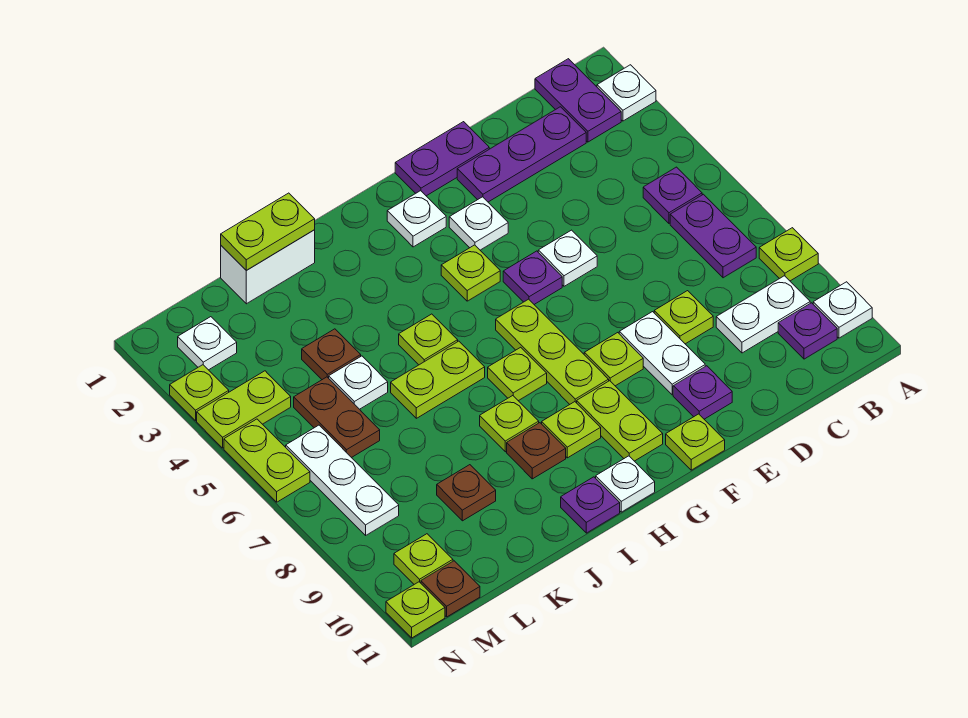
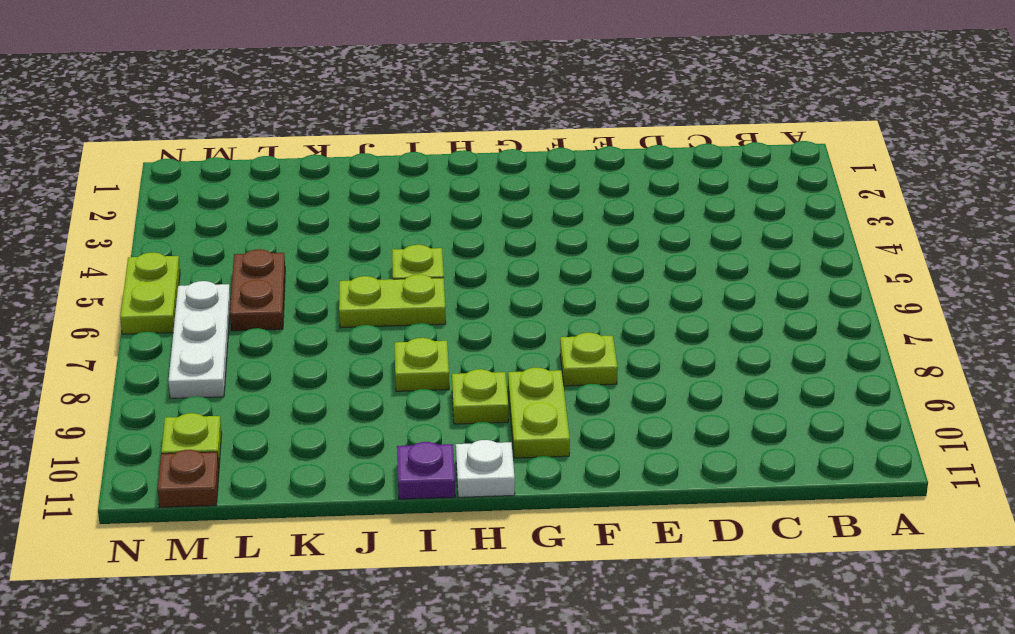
none -> white plate A2 level 1
none -> lime plate A8 level 1
none -> white plate A10 level 1
none -> purple plate B1:B2 level 1

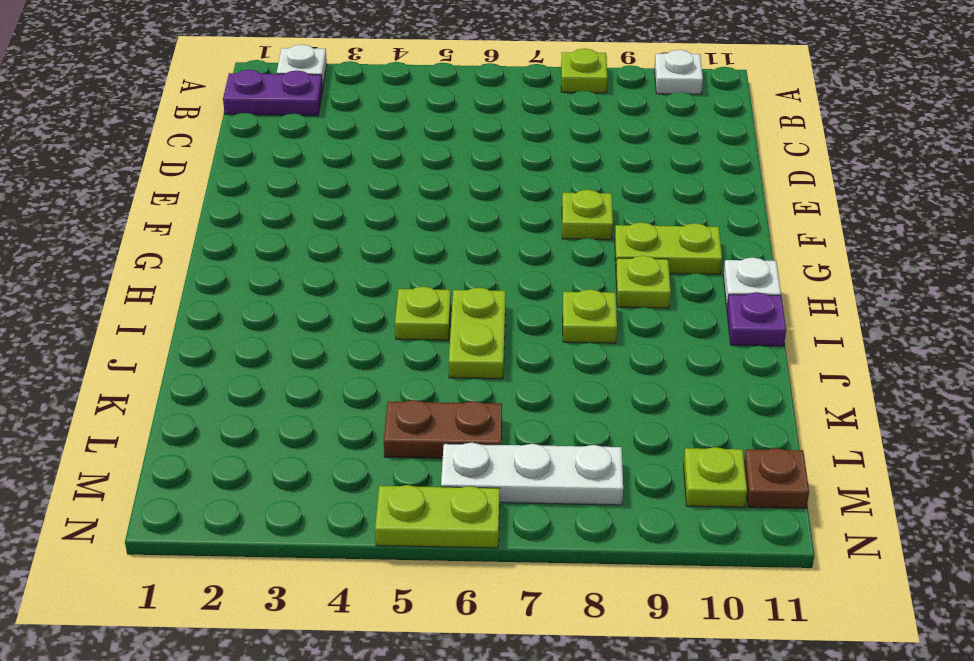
none -> purple plate B5 level 1
none -> purple plate B6:B7 level 1
none -> white plate B9:C9 level 1
none -> purple plate B10 level 1

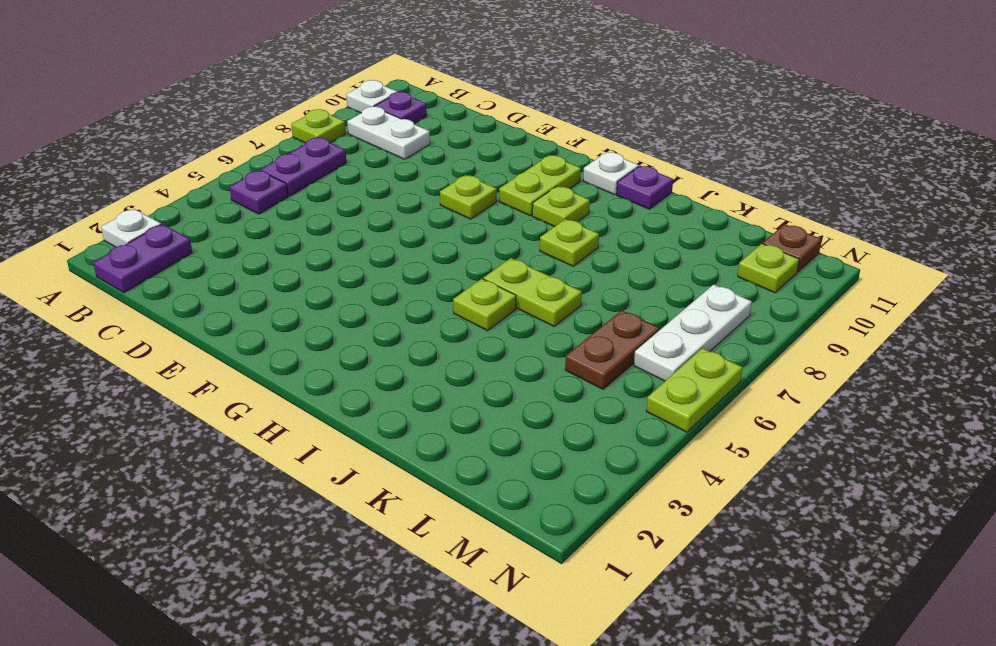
none -> purple plate C2:E2 level 1
none -> lime plate D8 level 1
none -> purple plate E1:F1 level 1
none -> white plate E5 level 1

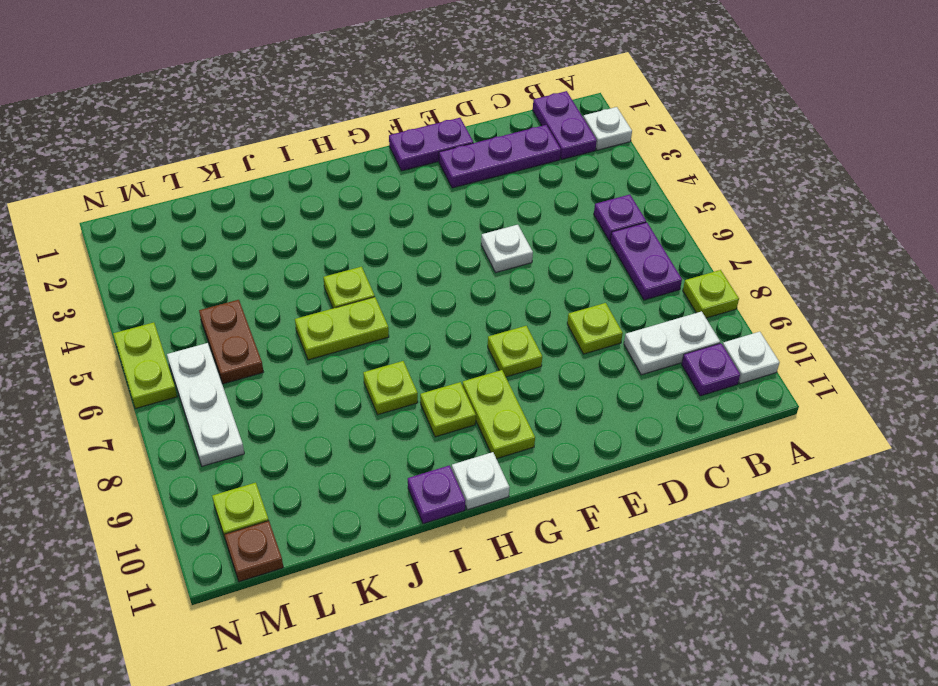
none -> white plate E8:E9 level 1
none -> purple plate E10 level 1
none -> white plate F3 level 1
none -> purple plate F5 level 1

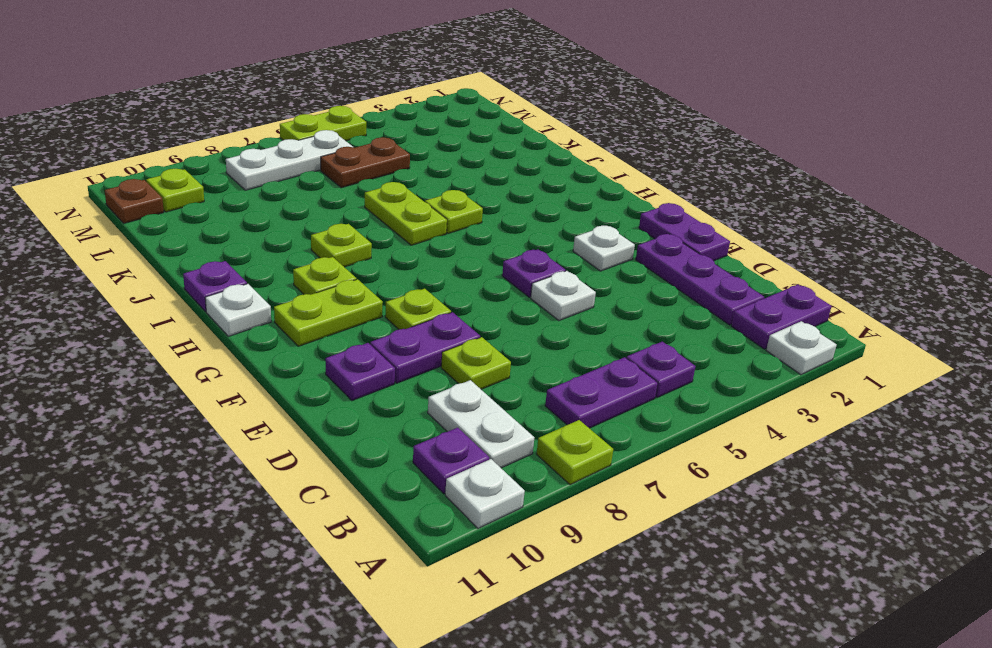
purple plate E8:E9 level 1 -> white plate E8:E9 level 1
none -> lime plate F11 level 1
none -> white plate G2 level 1
none -> lime plate G4 level 1
none -> lime plate G6:G8 level 1

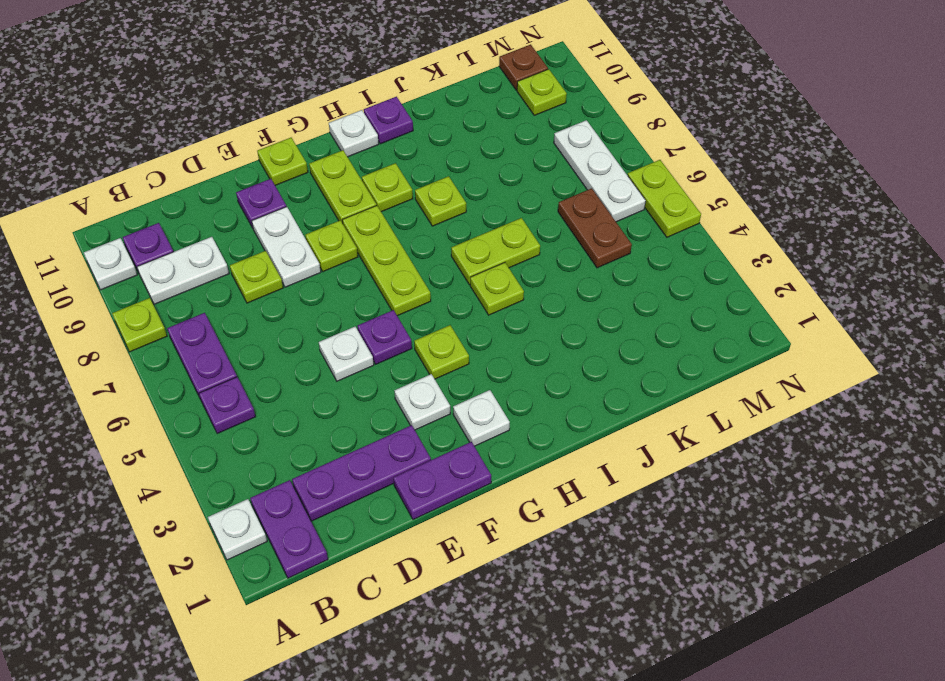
none -> lime plate H7 level 1
none -> brown plate I9 level 1
none -> white brick J1:K1 level 1
none -> brown plate K4 level 1

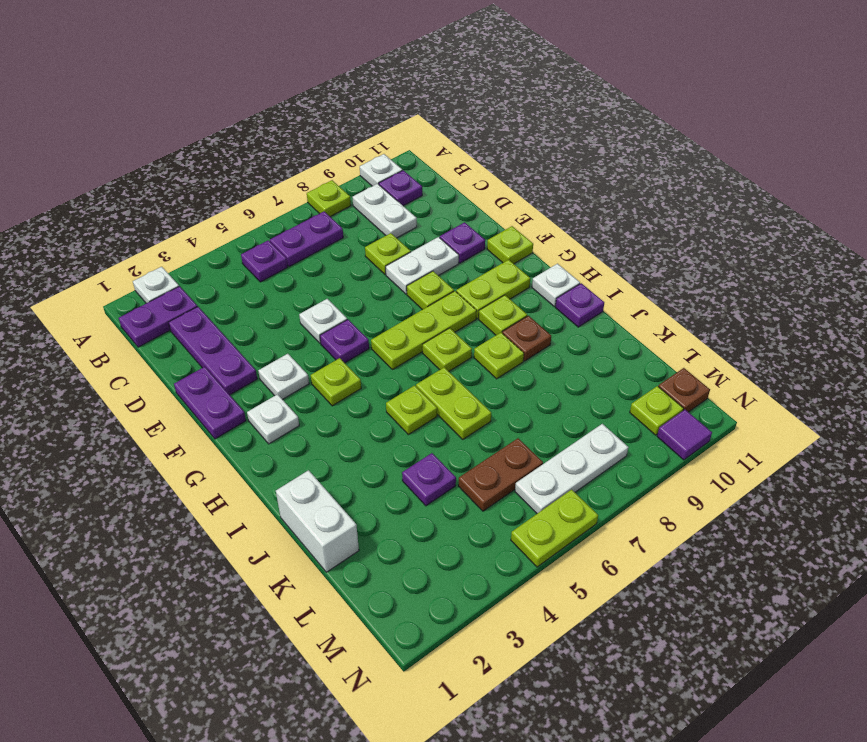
purple plate K4 level 1 -> brown plate K4 level 1
purple tile N10 level 1 -> none
none -> white plate K5 level 1
none -> brown plate K9 level 1
none -> white plate M2 level 1
none -> lime plate M4:N4 level 1

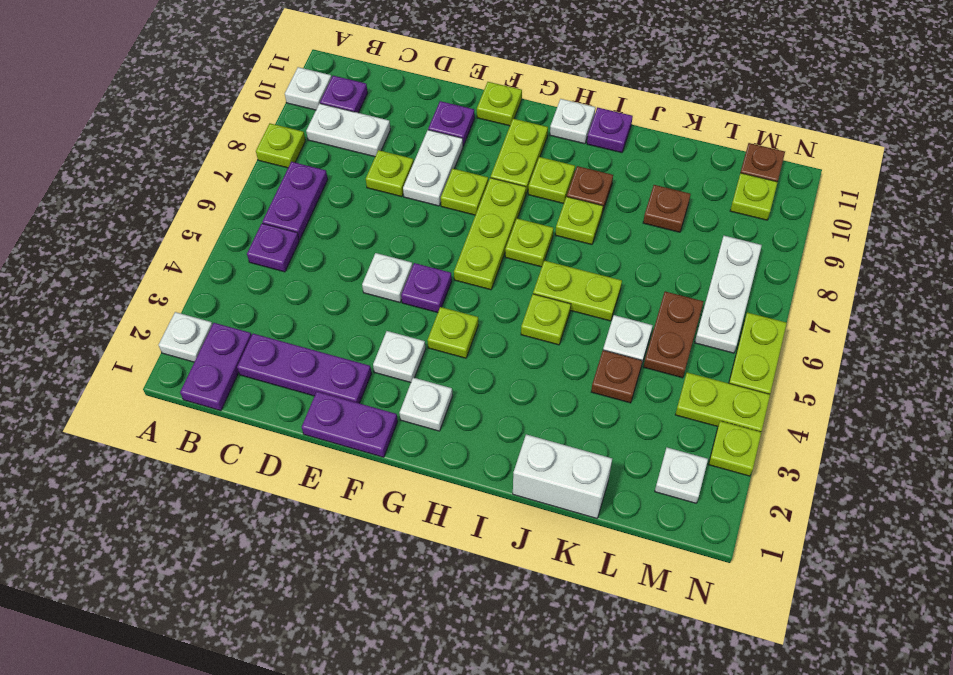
none -> lime plate N11 level 1
none -> lime plate J1:K1 level 2

